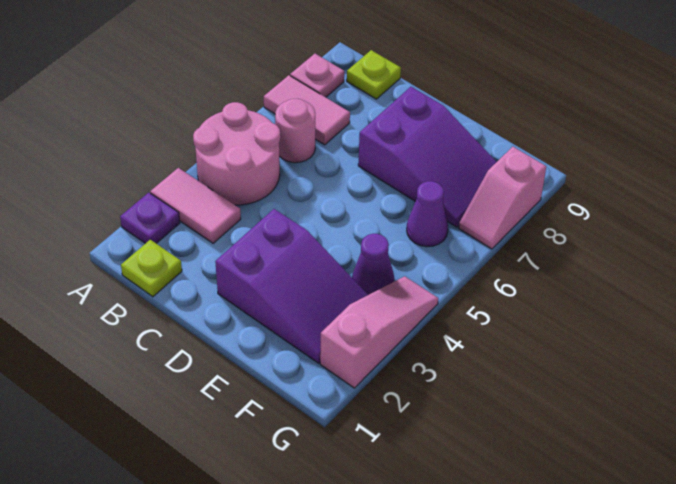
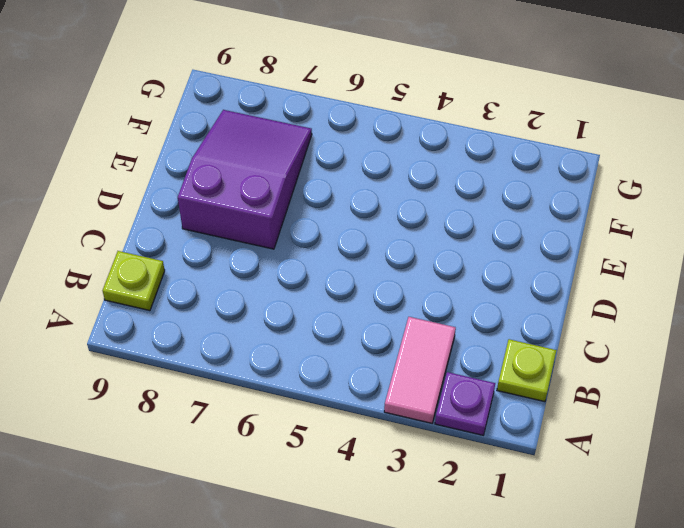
none -> pink round brick A4:B5 level 1
none -> pink tile A7:B7 level 1
none -> pink plate A8 level 1

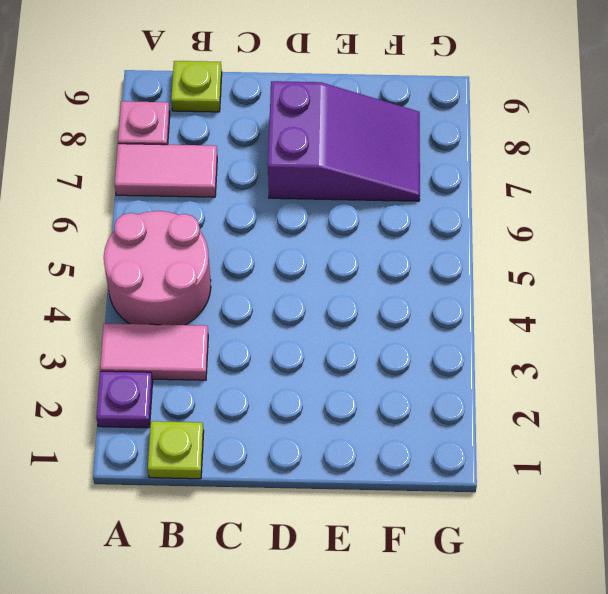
none -> pink round brick B6 level 1
none -> purple slope D2:F3 level 1 top D
none -> purple cone F4 level 1

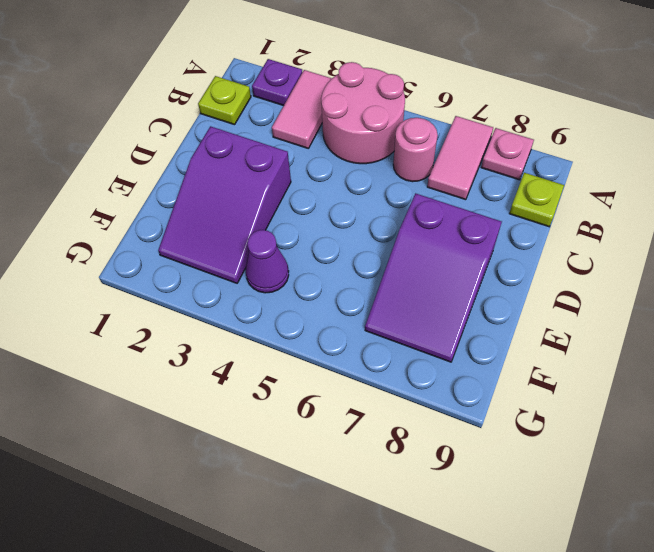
none -> purple cone F6 level 1
none -> pink slope G2:G4 level 1 top 2
none -> pink slope G7:G8 level 1 top 8

